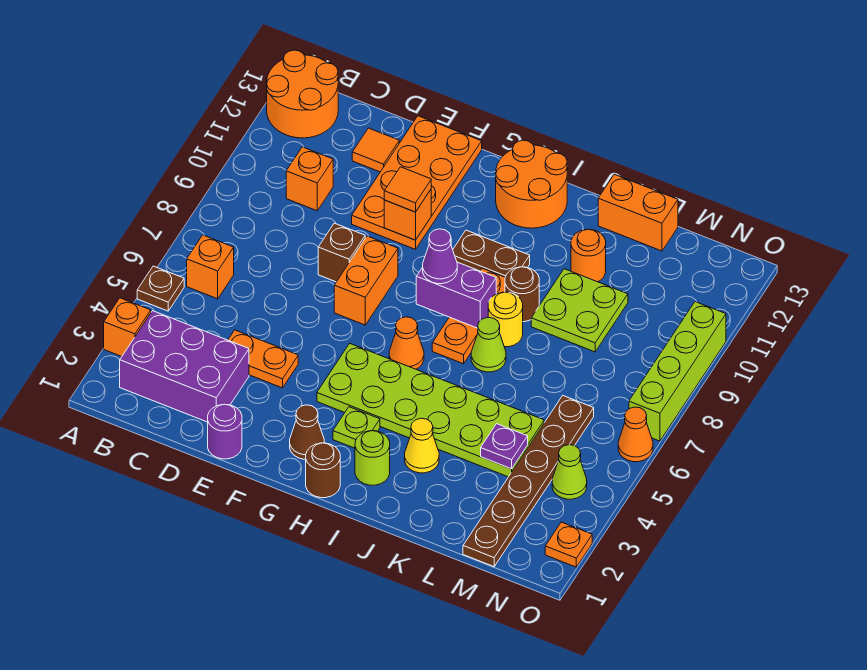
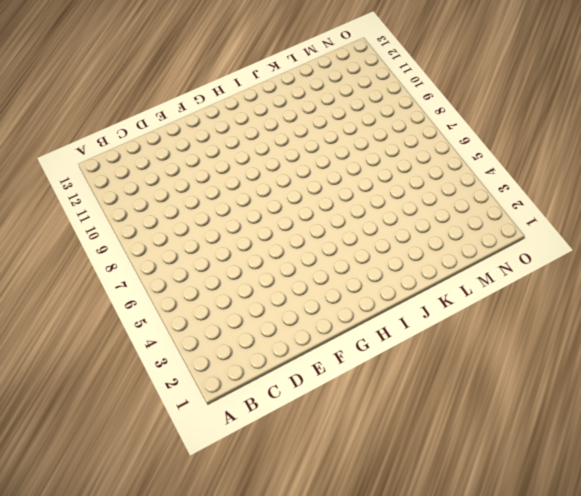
none -> orange brick A3 level 1
none -> brown plate A5 level 1
none -> orange round brick A12:B13 level 1
none -> purple brick B2:D3 level 1

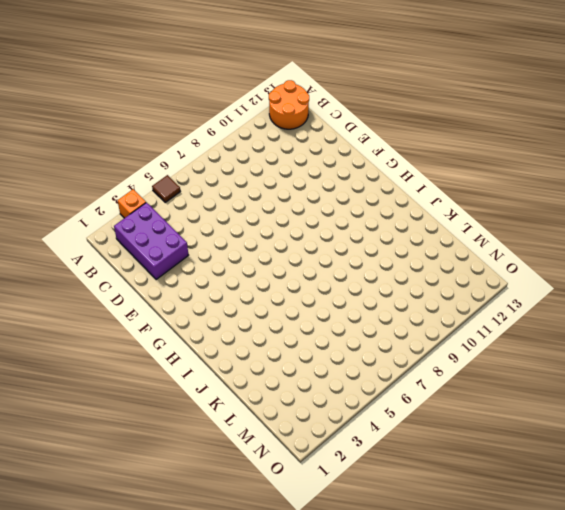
brown tile A5 level 1 -> brown plate A5 level 1
none -> orange brick B6 level 1
none -> orange brick C10 level 1
none -> orange plate D4:E4 level 1
none -> orange tile D12 level 1

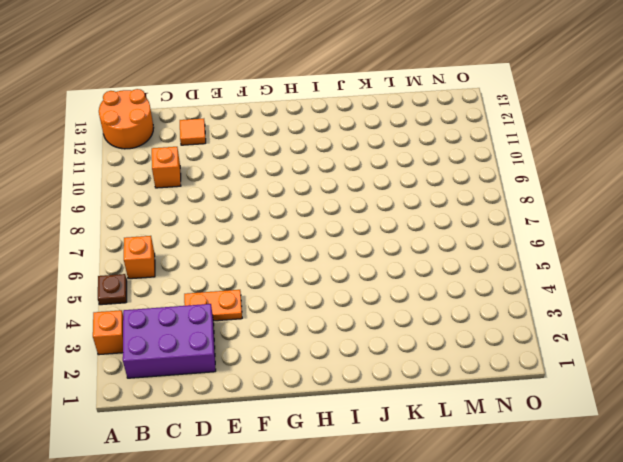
none -> purple round brick E1 level 1
none -> brown brick E8 level 1
none -> orange plate E10:F13 level 1
none -> orange brick F7:F8 level 1

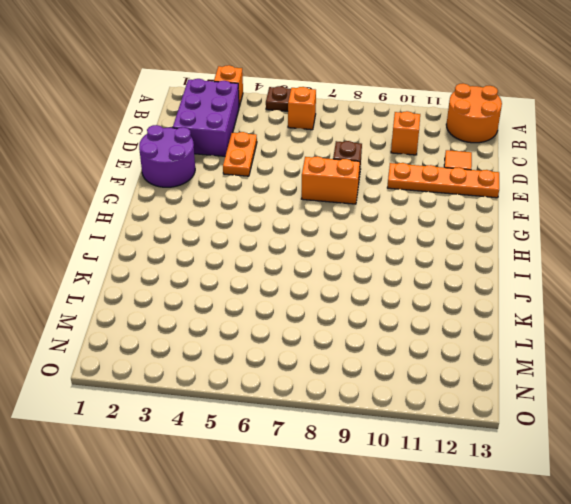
purple round brick E1:F2 level 1 -> purple round brick E1 level 1
orange plate E10:E13 level 1 -> orange plate E10:F13 level 1
none -> brown cone G2 level 1
none -> lime plate G4:L5 level 1
none -> brown round brick H1 level 1
none -> lime plate H3 level 1

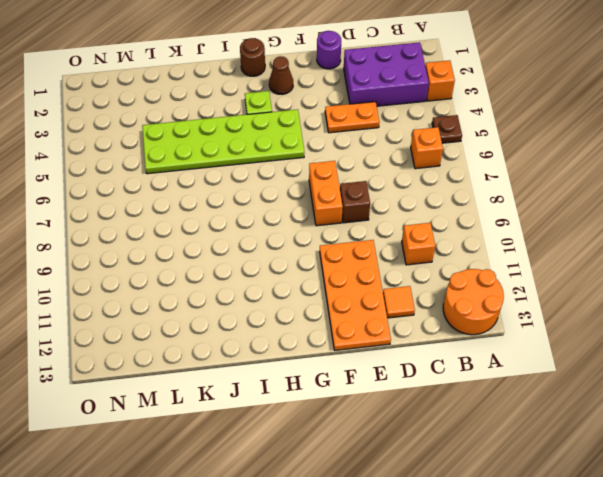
none -> orange cone H6 level 1
none -> brown plate H10:I10 level 1
none -> orange round brick H12:I13 level 1
none -> lime round brick I2 level 1

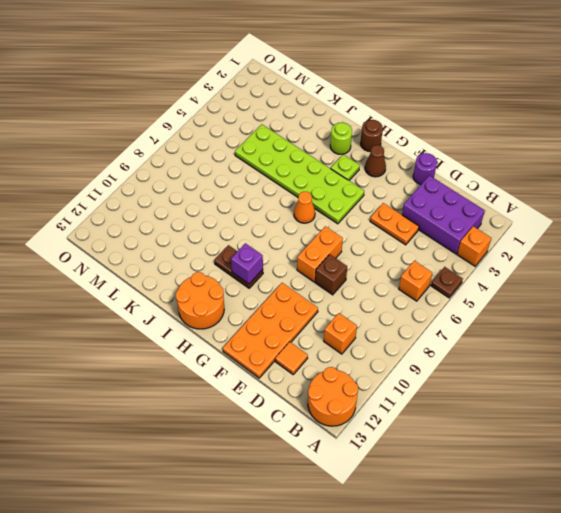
purple brick H10 level 2 -> none
none -> orange plate I7:I9 level 1
none -> yellow cone J3 level 1
none -> lime cone J7 level 1
none -> yellow round brick J8 level 1

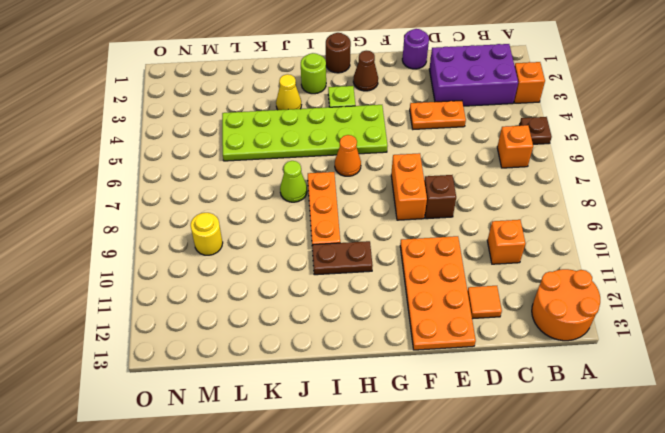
yellow round brick M9 level 1 -> yellow round brick J8 level 1
none -> orange round brick H12:I13 level 1
none -> brown round brick J9 level 1
none -> lime plate K9:L10 level 1
none -> orange round brick K11 level 1

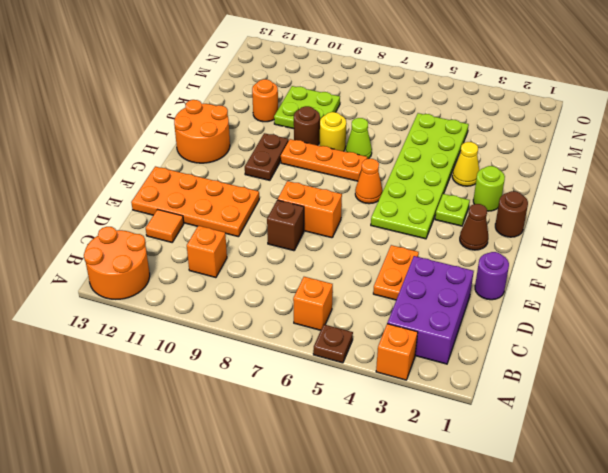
none -> orange brick K13:L13 level 1
none -> brown plate M1:M6 level 1
none -> lime cone N4 level 1
none -> orange plate O2 level 1

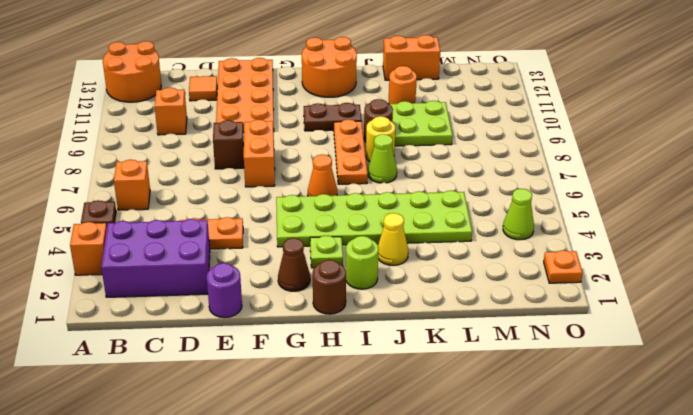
none -> brown plate M1:M6 level 1
none -> orange cone O6 level 1
none -> lime brick O7:O10 level 1
none -> orange brick F10 level 2

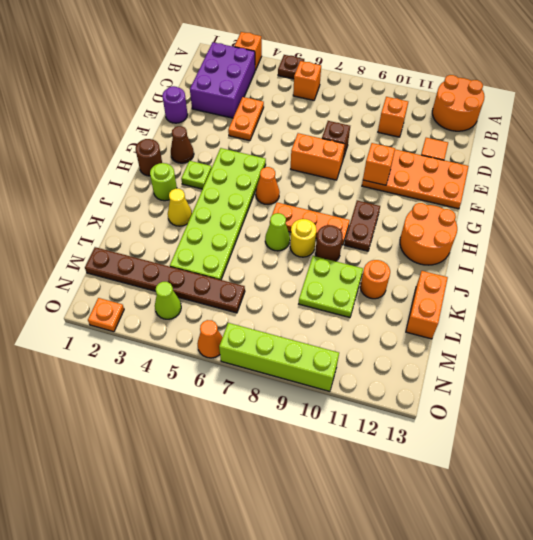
none -> purple brick H8:I8 level 2
none -> purple plate L4 level 2
none -> orange tile F10 level 3
none -> purple cone H8 level 3

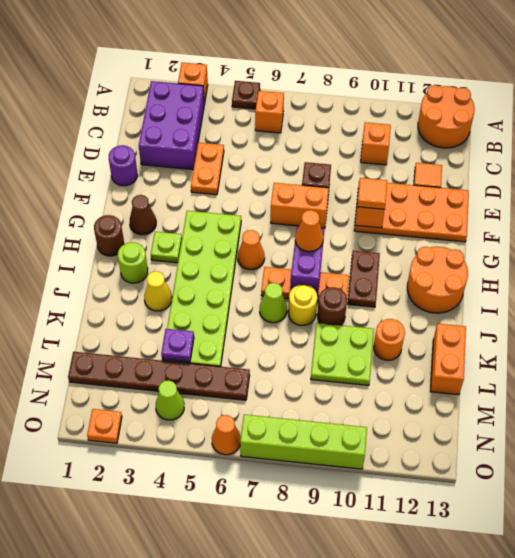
orange cone H8 level 3 -> purple cone H8 level 3

